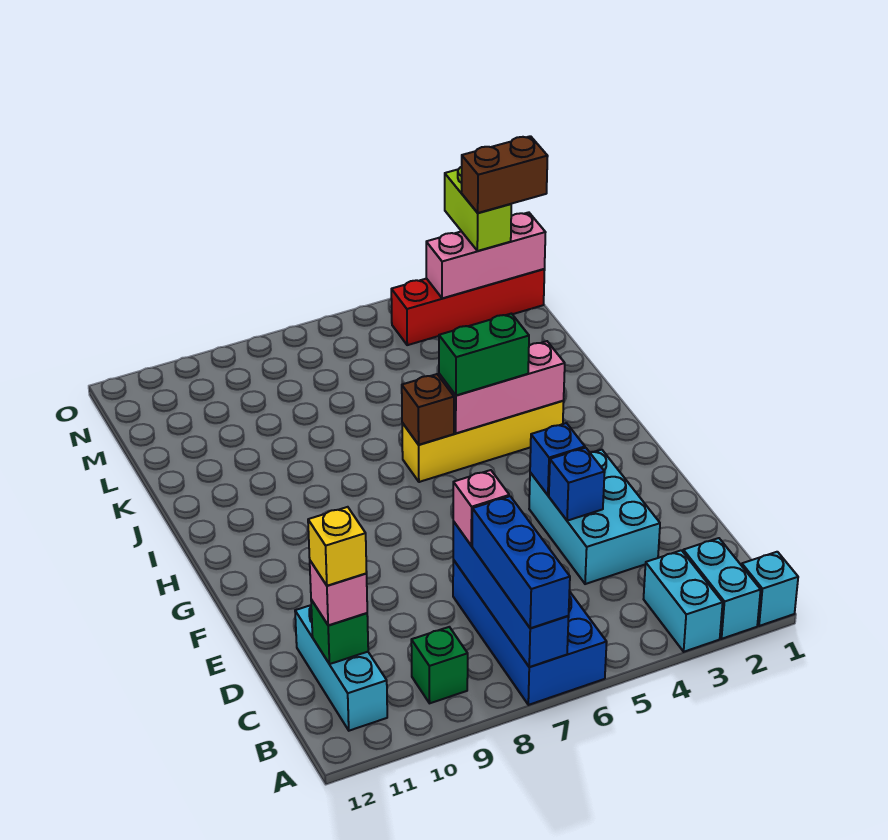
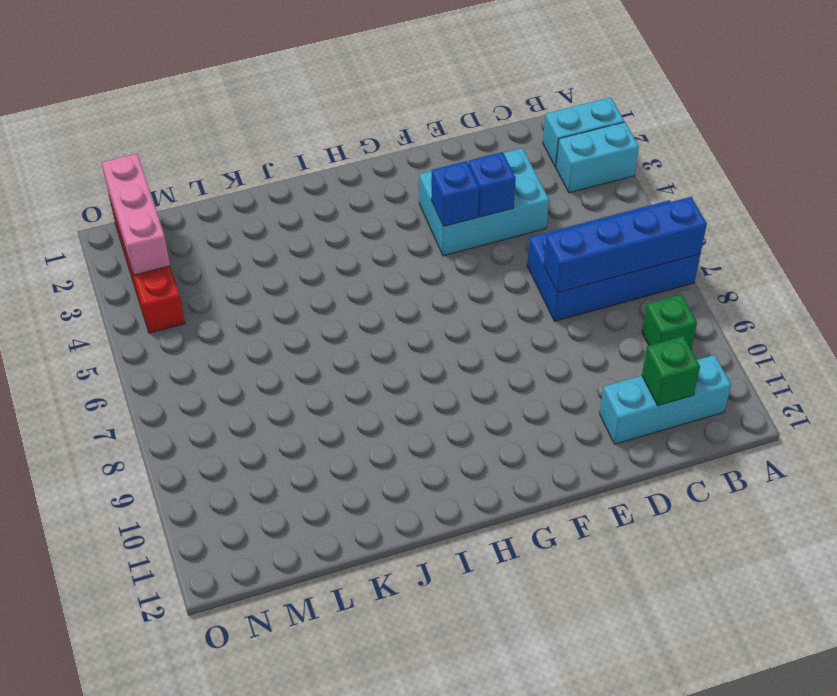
none -> cyan brick A1 level 1
none -> yellow brick I3:I6 level 1
none -> pink brick I3:I5 level 2

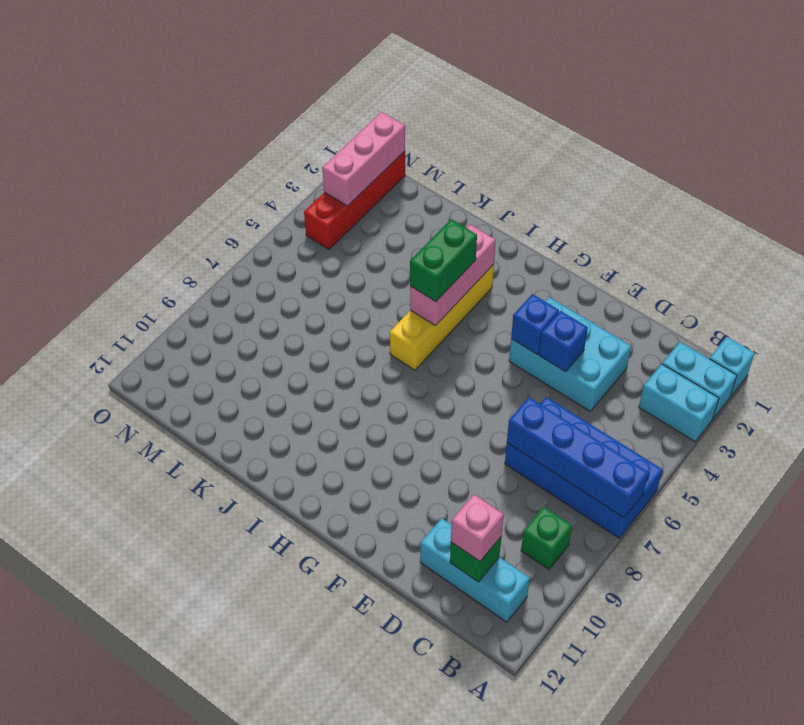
none -> brown brick I6 level 2
none -> blue brick A7:C7 level 3
none -> pink brick D7 level 3

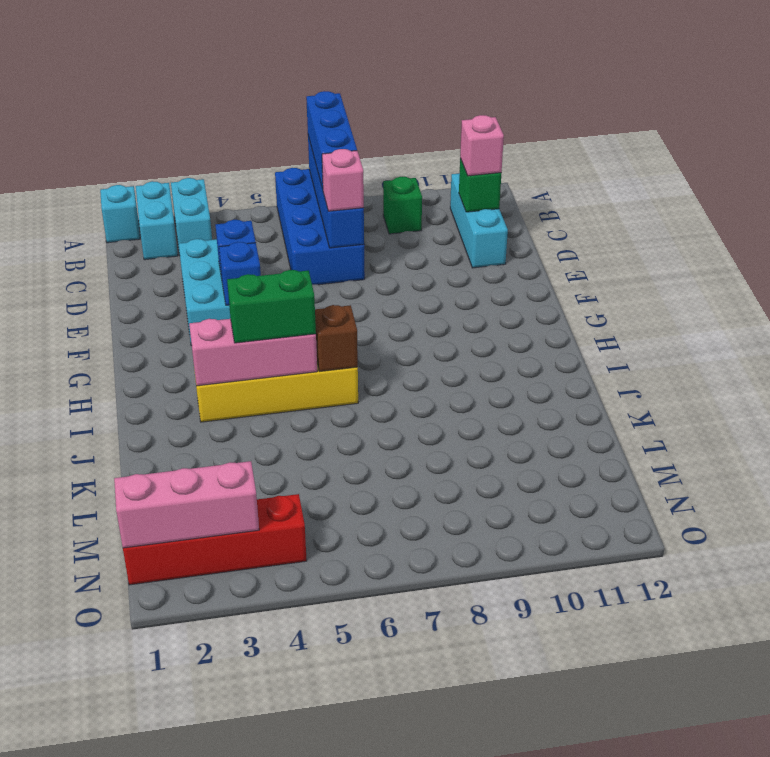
none -> lime brick N2:O2 level 3
none -> yellow brick C11 level 4
none -> brown brick N1:N2 level 4

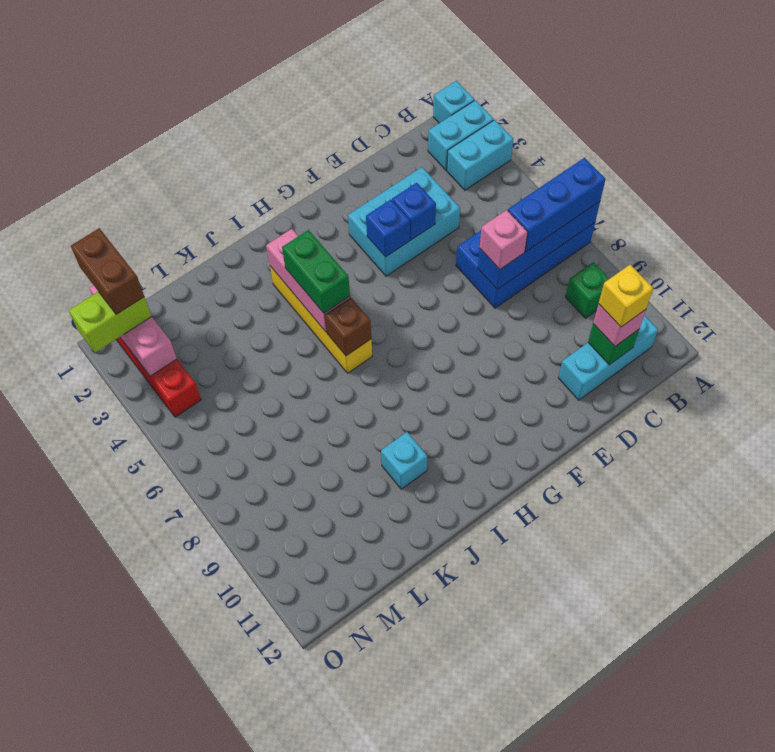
cyan brick J10 level 1 -> none

